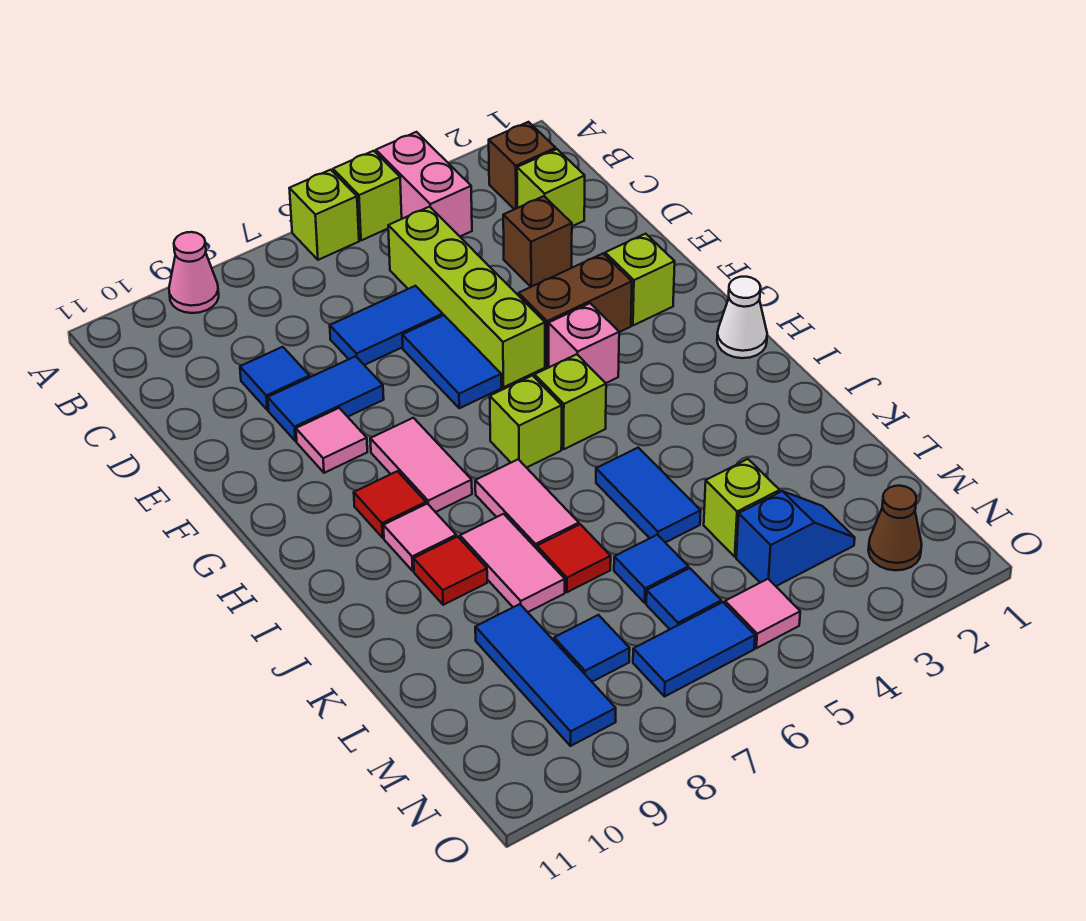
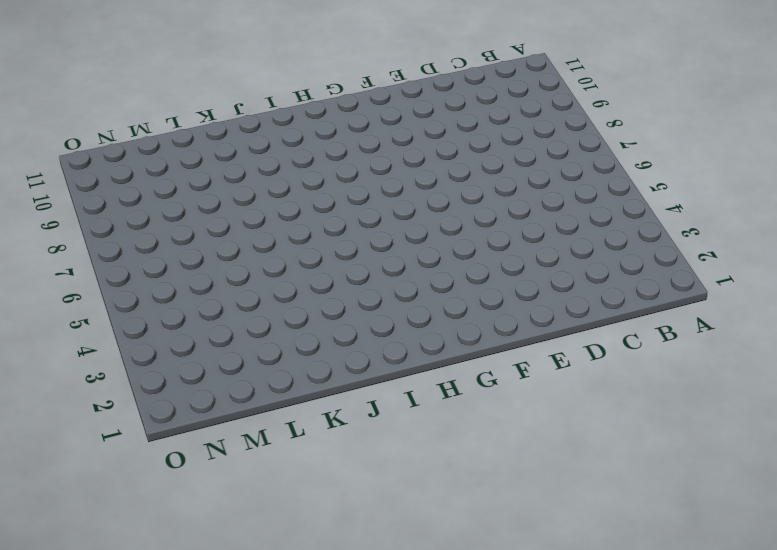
none -> pink brick A4:B4 level 1
none -> lime brick A5 level 1
none -> lime brick A6 level 1
none -> pink cone A9 level 1

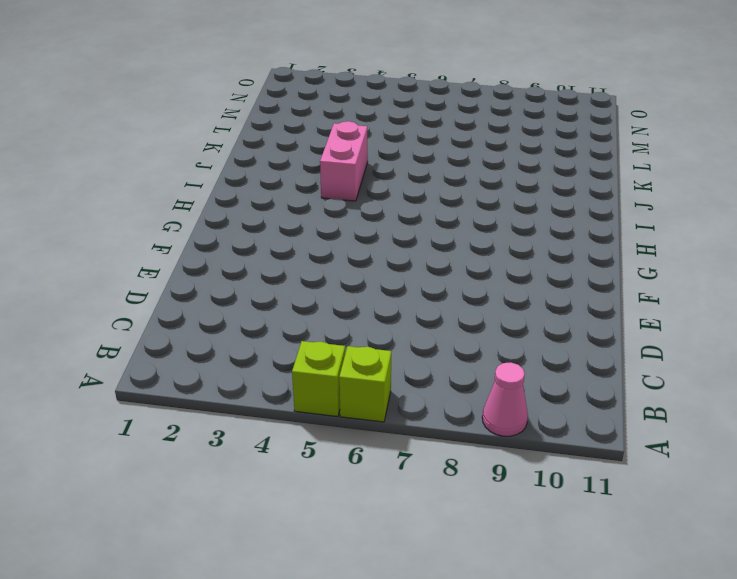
pink brick I4:J4 level 1 -> pink brick A4:B4 level 1
none -> brown brick B2 level 1
none -> lime brick C2 level 1
none -> lime brick C5:F5 level 1
none -> brown brick D3 level 1

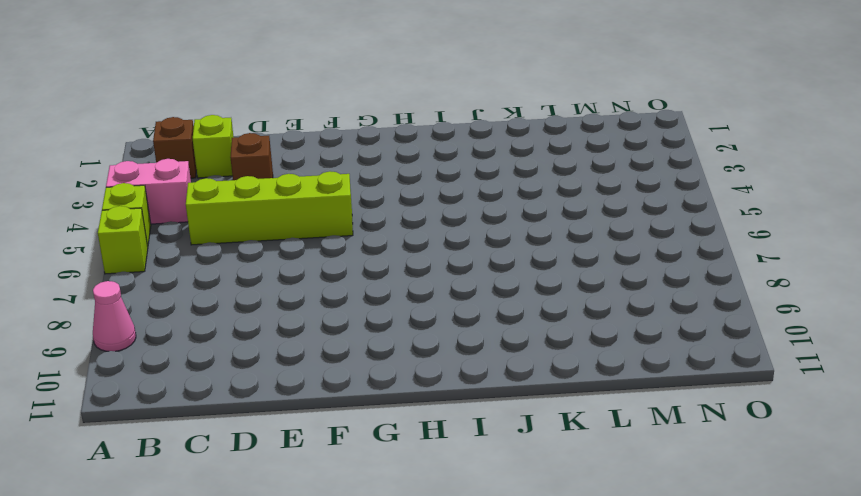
none -> blue tile D6:D7 level 1
none -> blue tile D9 level 1
none -> blue tile E6:F6 level 1
none -> blue tile E8:E9 level 1

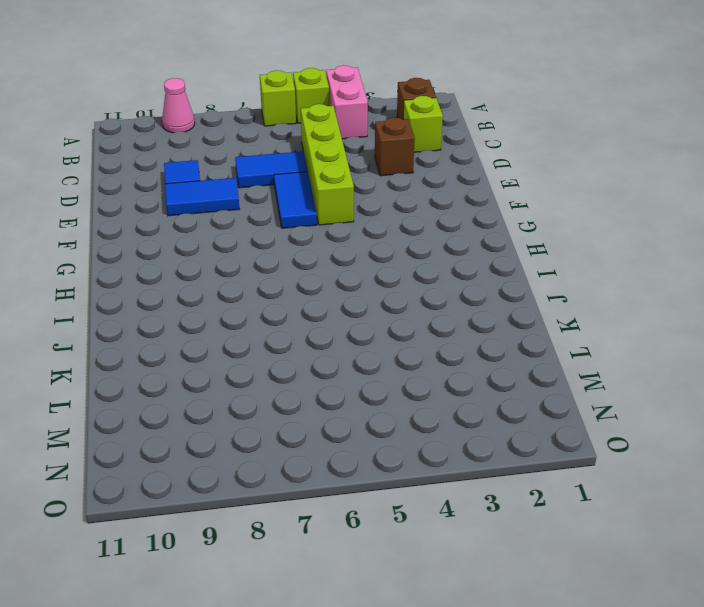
none -> lime brick F2 level 1
none -> brown brick F3:F4 level 1
none -> pink tile F9 level 1
none -> pink brick G4 level 1

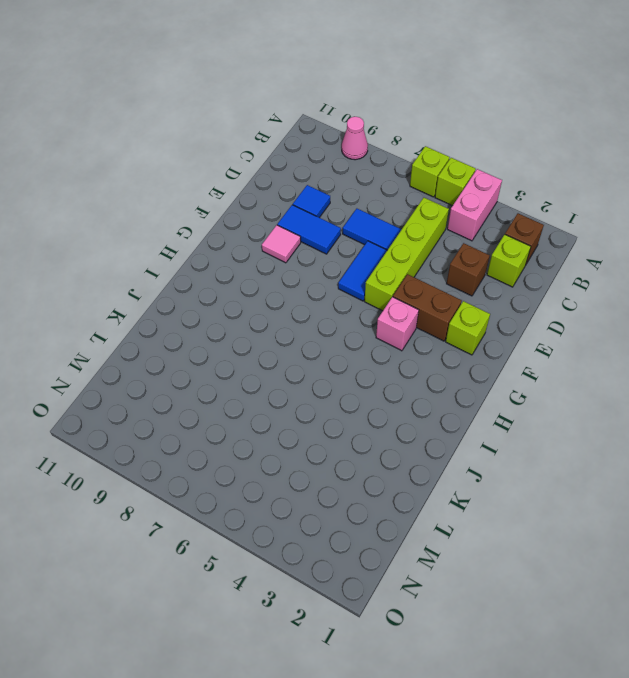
none -> pink tile G8:H8 level 1
none -> white cone H1 level 1
none -> lime brick H5 level 1
none -> lime brick H6 level 1

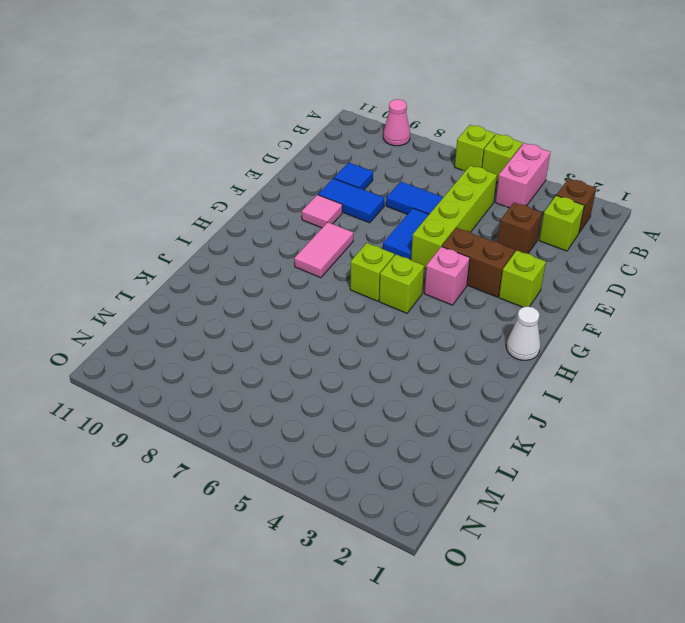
none -> red tile H9 level 1
none -> pink tile I7:J7 level 1
none -> pink tile I9 level 1
none -> blue tile J5:K5 level 1

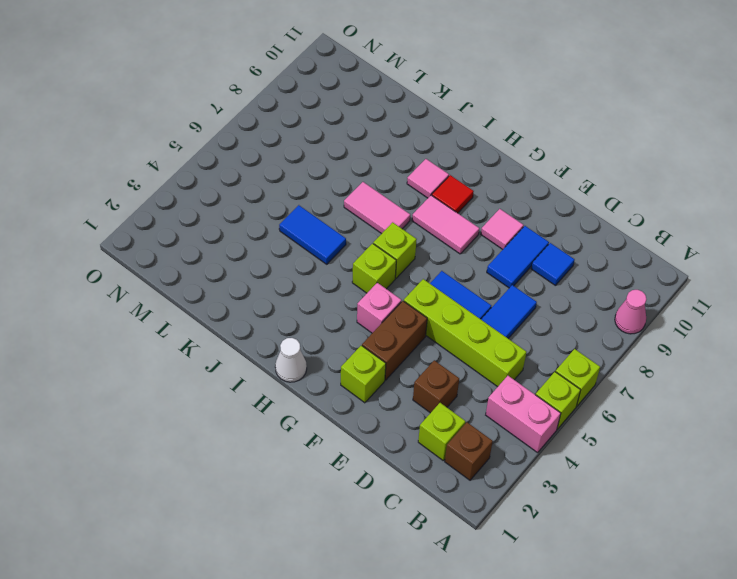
none -> pink tile J8:K8 level 1
none -> red tile J9 level 1
none -> red tile K7 level 1
none -> lime brick L4 level 1

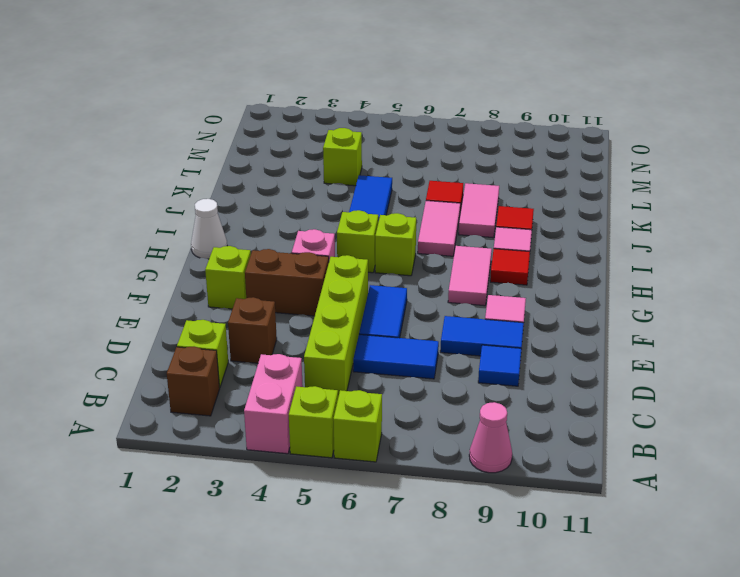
none -> blue tile L6 level 1
none -> blue tile L9:N9 level 1
none -> blue slope M3:M4 level 1 top 4
none -> blue tile M6 level 1

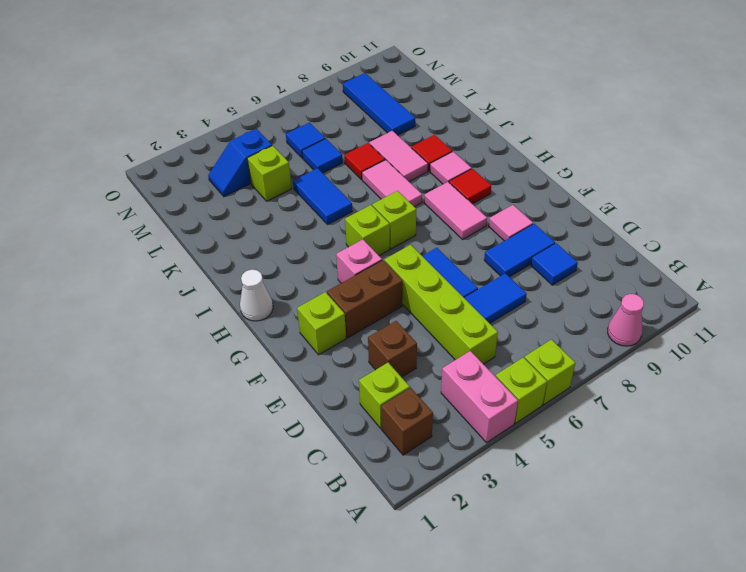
none -> blue tile M8 level 1
none -> brown cone N2 level 1
none -> pink tile N5 level 1
none -> blue tile N6:N7 level 1

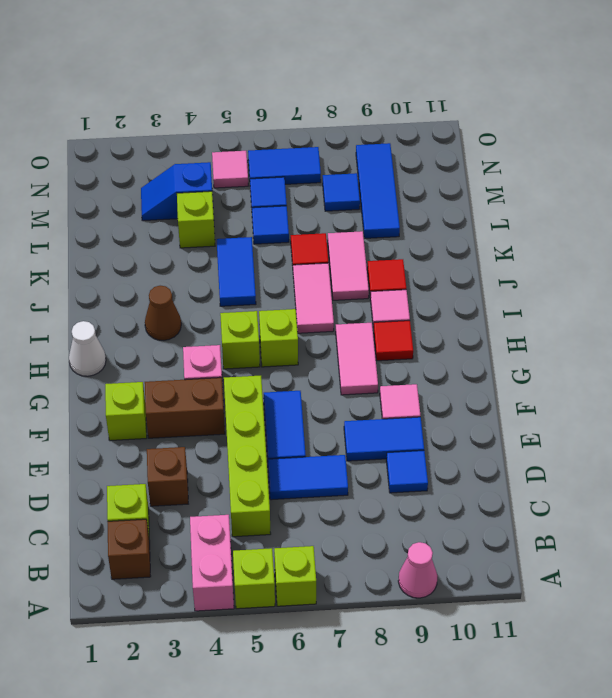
brown cone I3 level 1 -> brown cone N2 level 1

